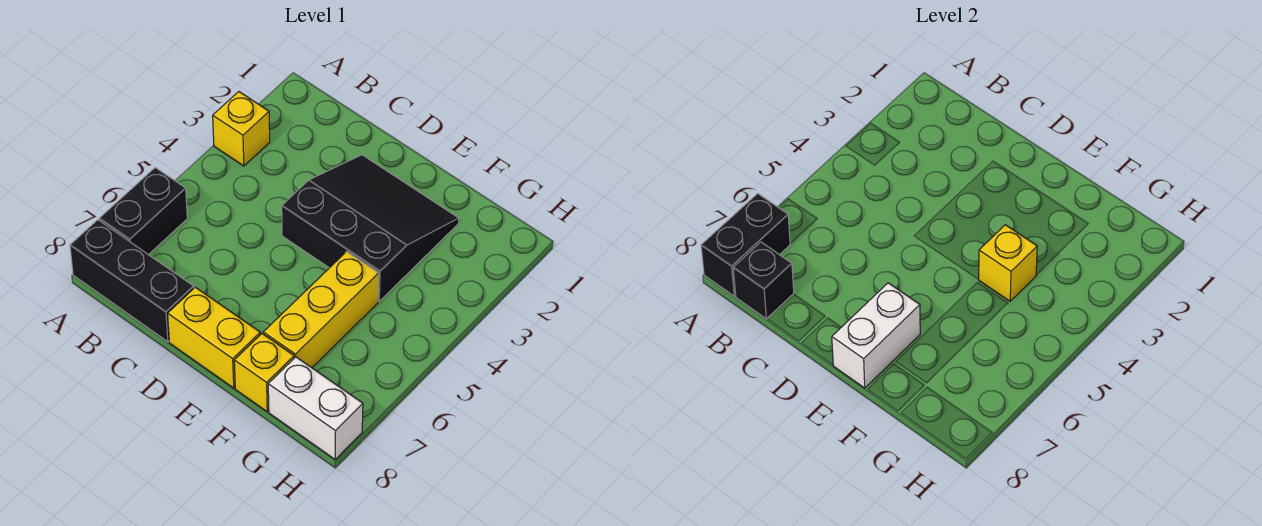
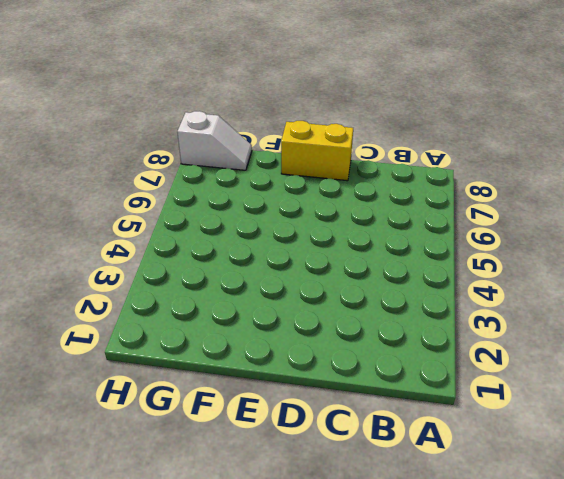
white slope G8:H8 level 1 top H -> white brick G8:H8 level 1
none -> yellow brick A3 level 1
none -> black brick A6:A7 level 1
none -> black brick A8:C8 level 1

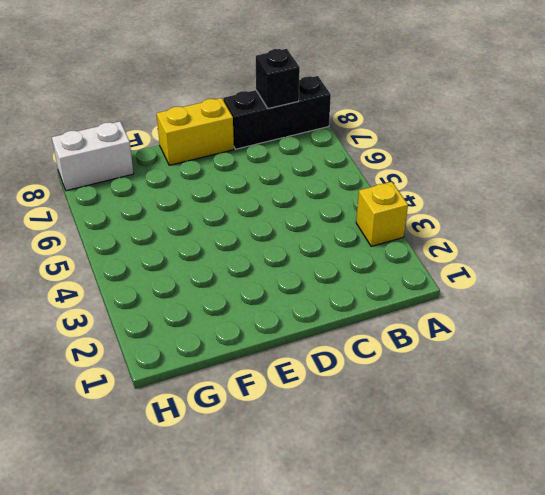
none -> black brick A6:A7 level 1
none -> black slope D2:F4 level 1 top 4
none -> yellow brick F5:F7 level 1

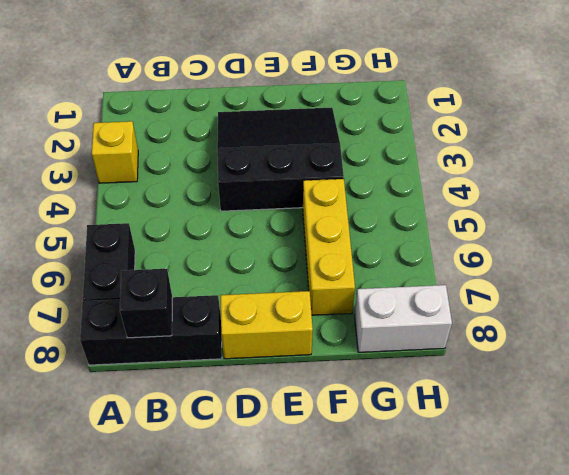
none -> yellow brick F8 level 1
none -> black brick A7:A8 level 2
none -> white brick E7:E8 level 2

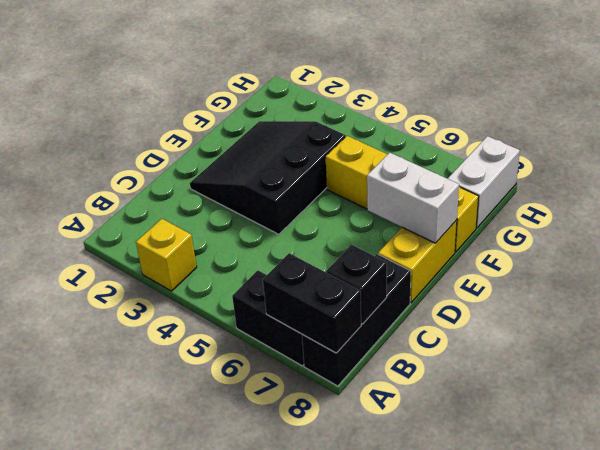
none -> yellow brick F4 level 2

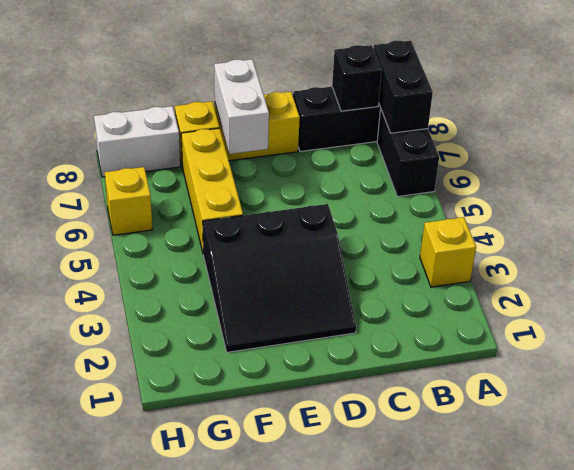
yellow brick H6 level 1 -> yellow brick F4 level 2

